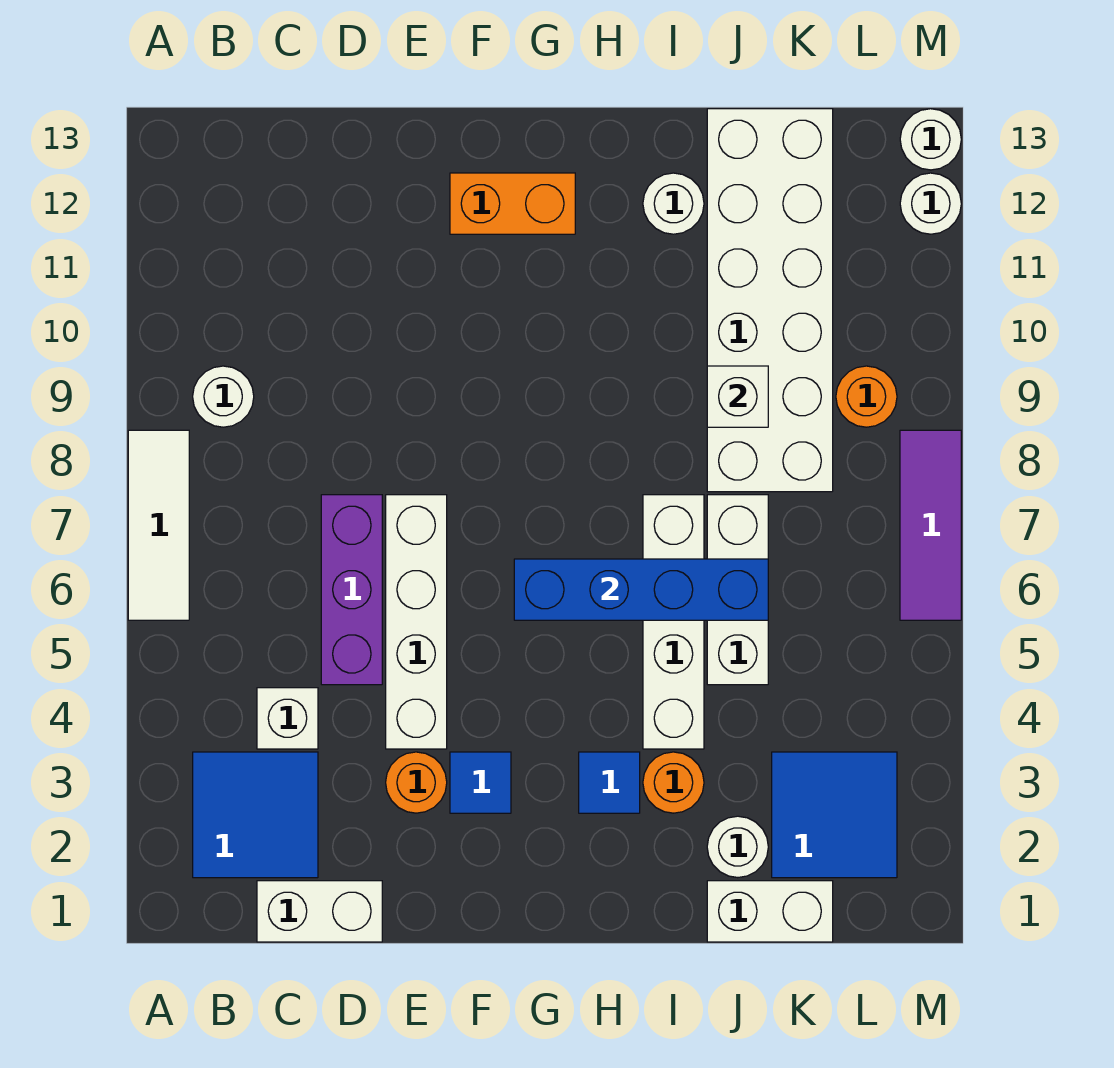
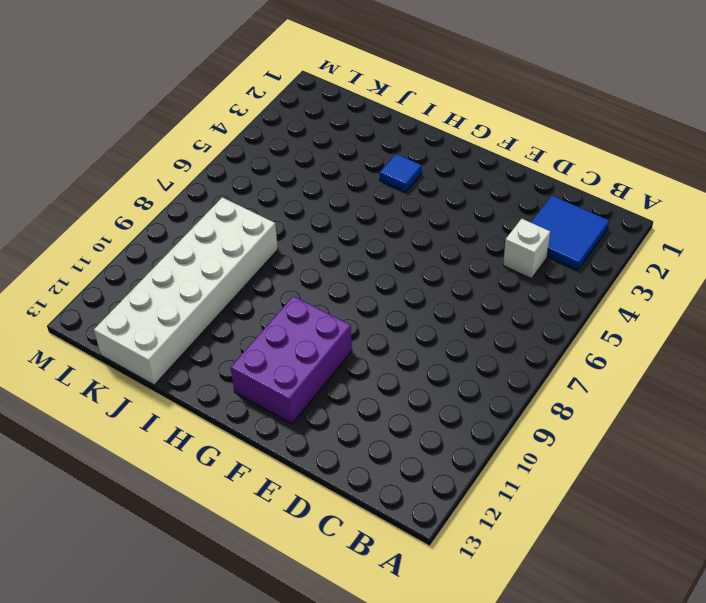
purple brick F10:G12 level 1 -> orange brick F12:G12 level 1
none -> white tile A6:A8 level 1
none -> white round brick B9 level 1
none -> white brick C1:D1 level 1

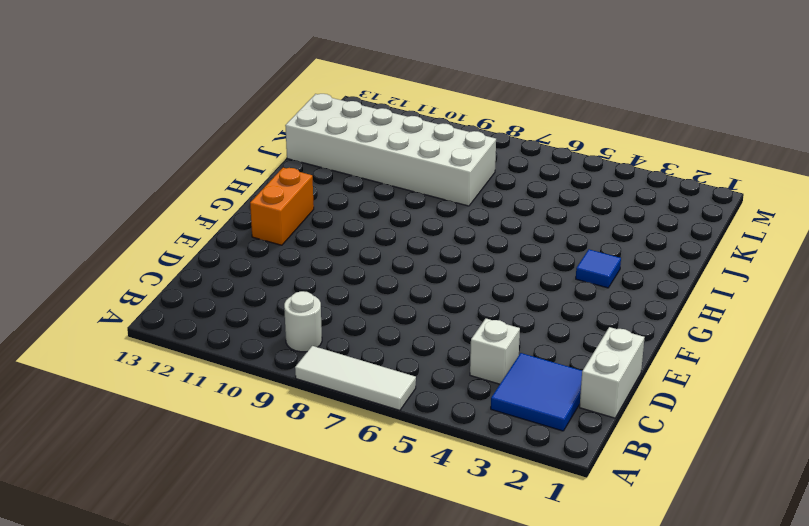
none -> purple brick D5:D7 level 1
none -> orange round brick E3 level 1
none -> white brick E4:E7 level 1

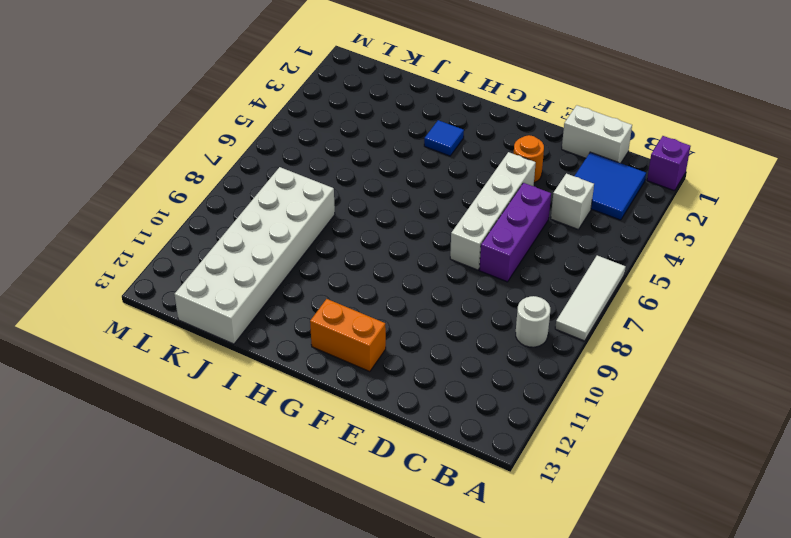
purple brick A1 level 1 -> none
none -> blue tile F3 level 1
none -> orange round brick I3 level 1
none -> white brick I4:I7 level 1

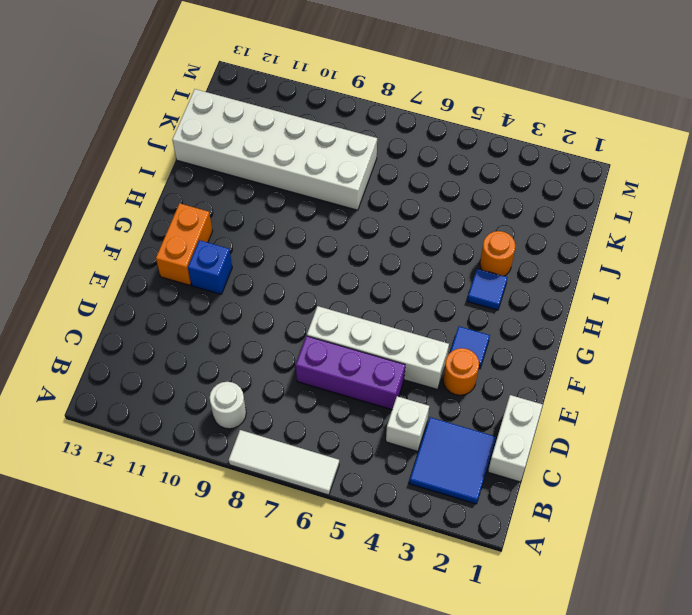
blue brick F11 level 1 -> none
none -> white brick I4:I7 level 1
none -> white round brick I12 level 1
none -> white brick J1:K1 level 1

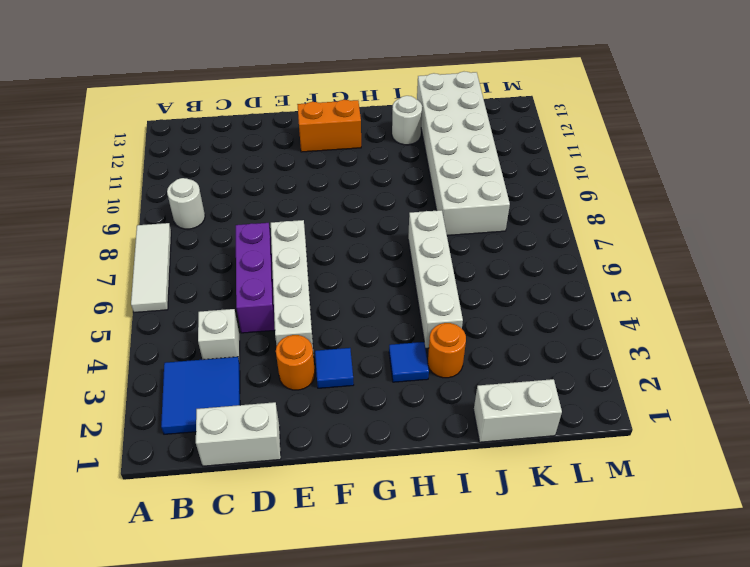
none -> white round brick J2 level 1
none -> white brick J5:J7 level 1
none -> blue tile K2:L3 level 1

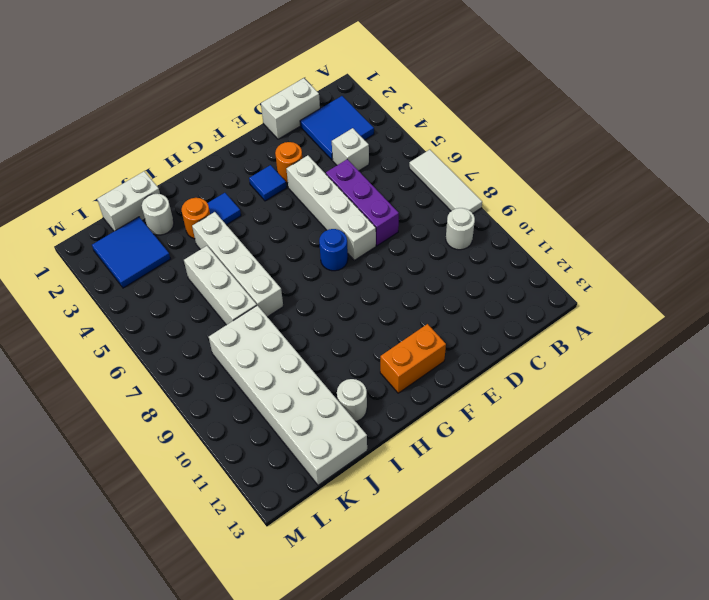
blue round brick F7 level 1 -> none
none -> orange round brick L9 level 1
none -> purple tile M6:M8 level 1
none -> white round brick M12 level 1

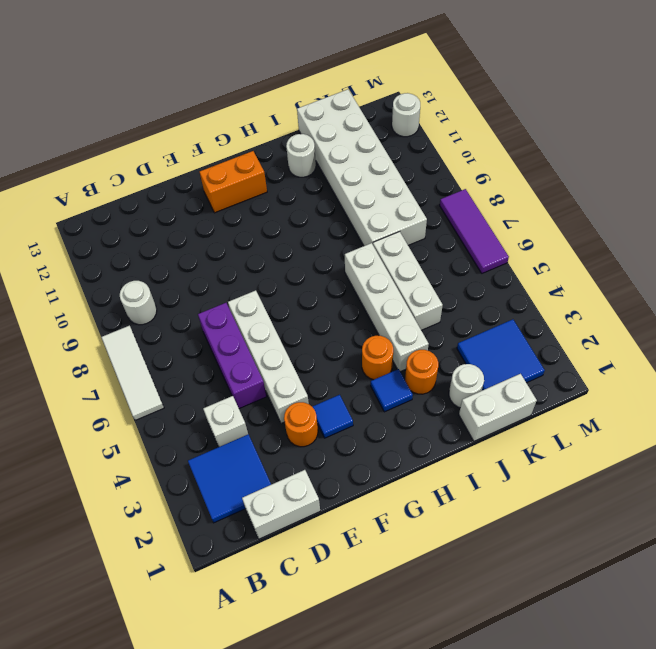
orange round brick H4 level 1 -> orange round brick L9 level 1
none -> white round brick M13 level 1
none -> blue brick G6:J6 level 2
none -> white brick J9 level 2

